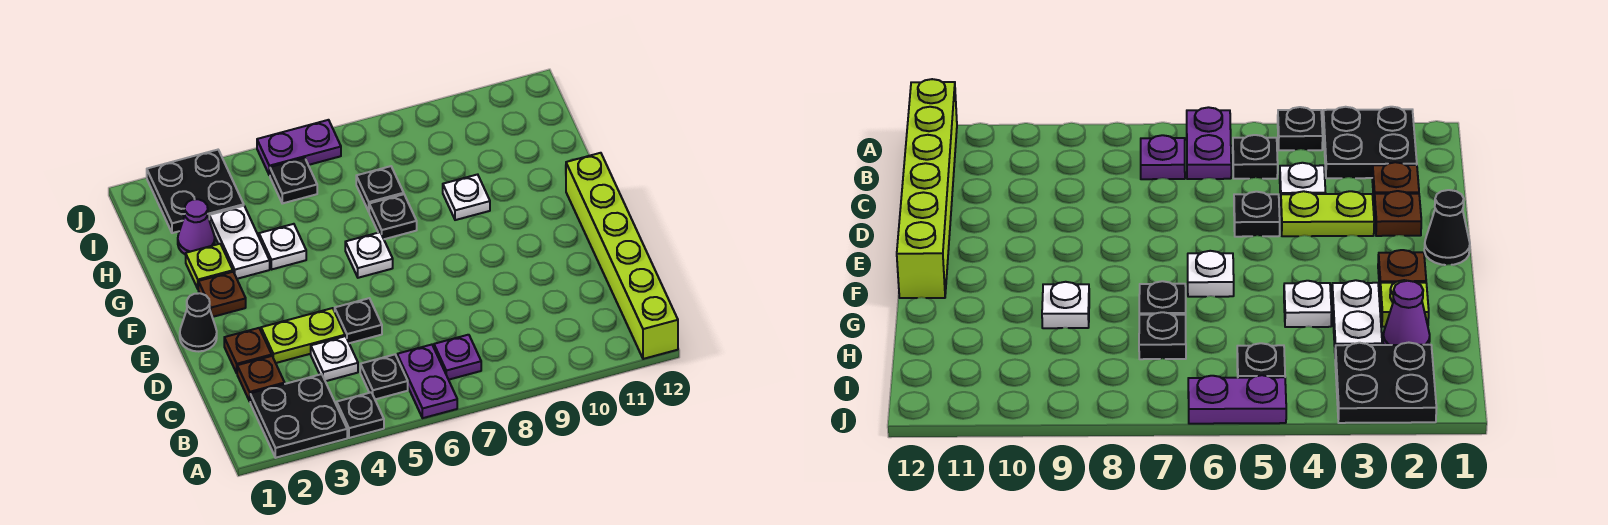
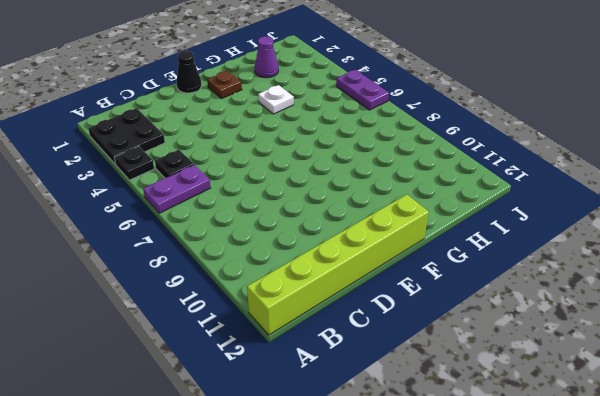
none -> purple plate B7 level 1
none -> brown plate C2 level 1
none -> white plate C4 level 1

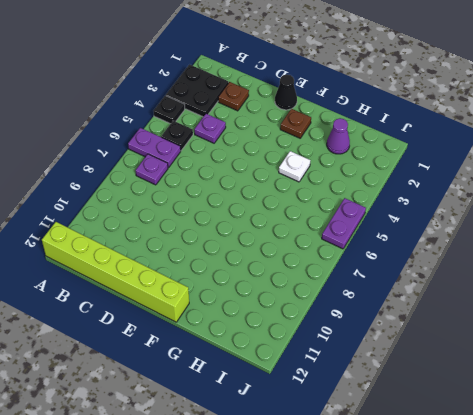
purple plate C4 level 1 -> white plate C4 level 1
none -> brown plate D2 level 1
none -> lime plate D3:D4 level 1
none -> black plate D5 level 1

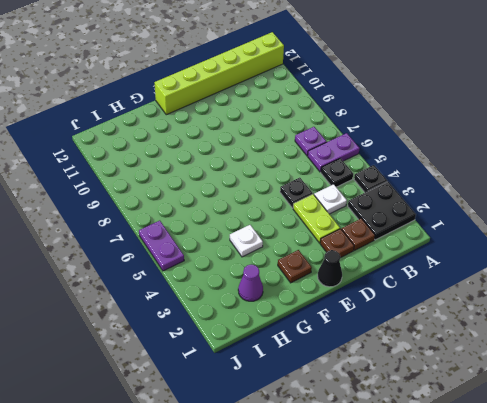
none -> white plate F6 level 1
none -> lime plate G2 level 1
none -> white plate G3:H3 level 1

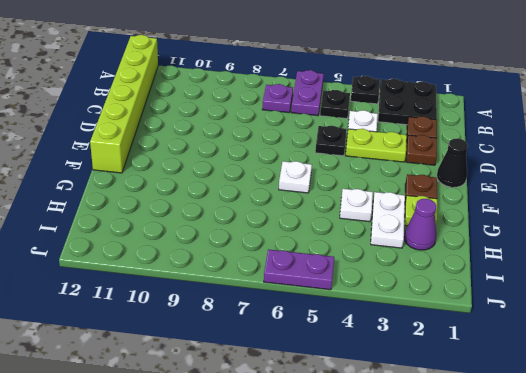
none -> black plate G7 level 1
none -> white plate G9 level 1
none -> black plate H7 level 1

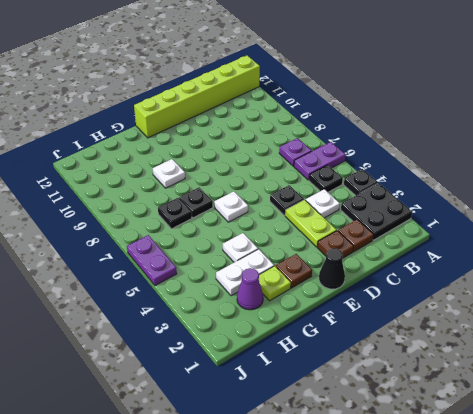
none -> black plate I2:J3 level 1
none -> black plate I5 level 1

